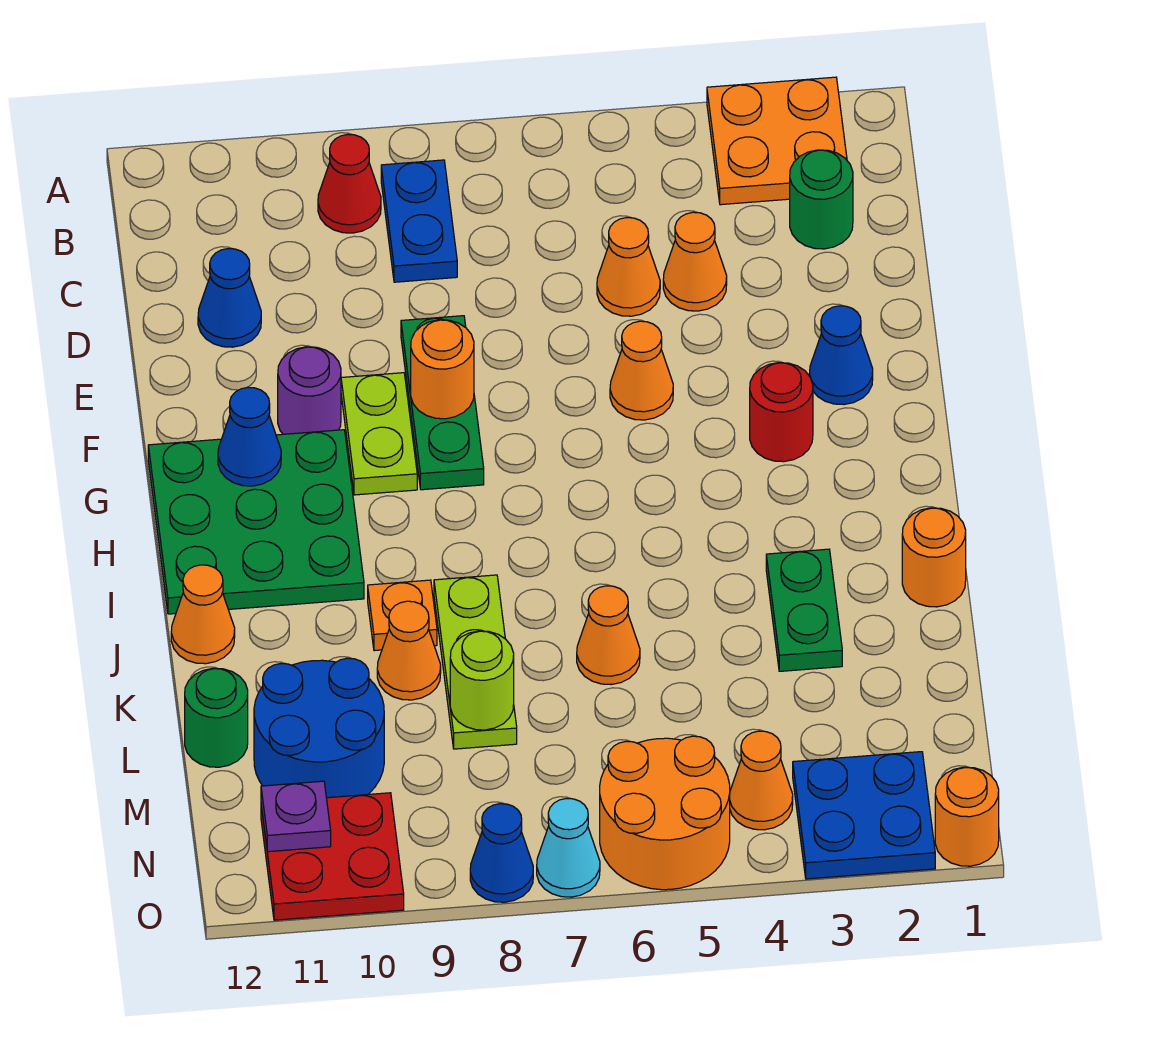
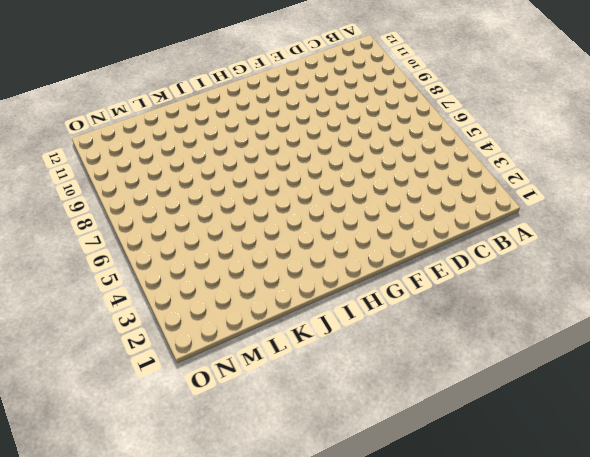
none -> orange plate A2:B3 level 1
none -> blue plate B8:C8 level 1
none -> red cone B9 level 1
none -> green round brick C2 level 1

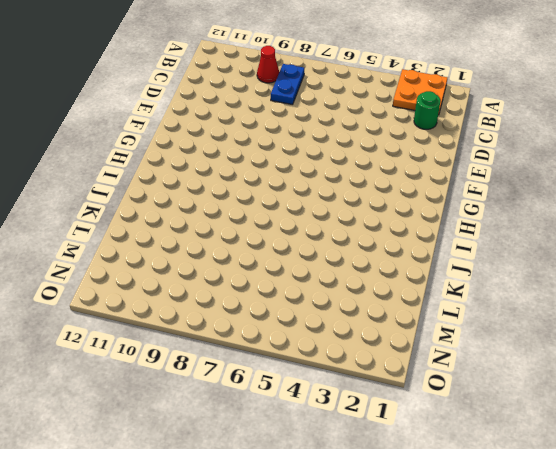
none -> orange cone D4 level 1
none -> orange cone D5 level 1
none -> blue cone D11 level 1
none -> green plate E8:G8 level 1

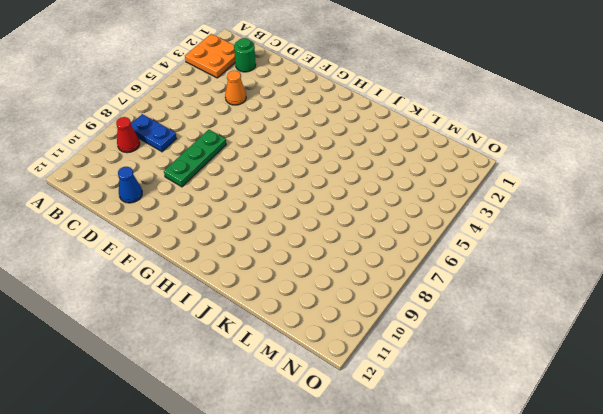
green plate E7:E9 level 1 -> green plate E8:G8 level 1
none -> orange cone D5 level 1
none -> blue cone F2 level 1
none -> orange cone F5 level 1
none -> lime plate F9:G9 level 1

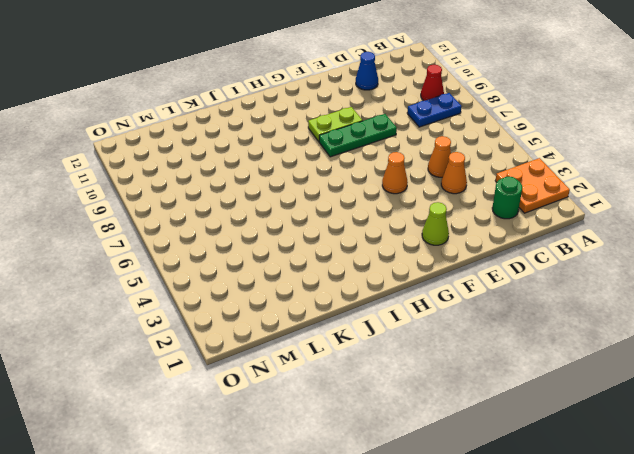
lime cone F2 level 1 -> blue cone F2 level 1
none -> purple round brick F10 level 1
none -> red round brick G3 level 1
none -> green plate G10:I12 level 1
none -> orange round brick J1 level 1

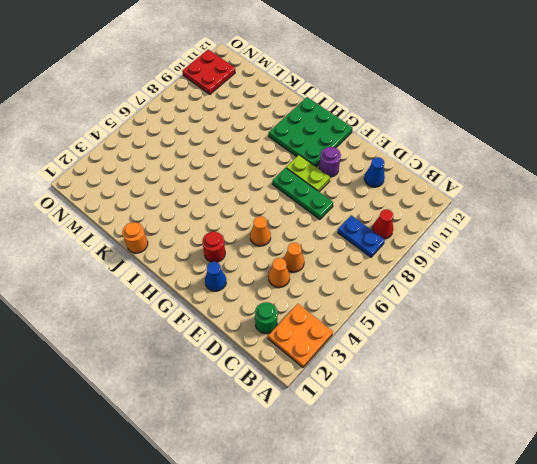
none -> green plate J3:K3 level 1
none -> lime plate J8:L8 level 1
none -> orange plate J9 level 1
none -> orange cone J12 level 1

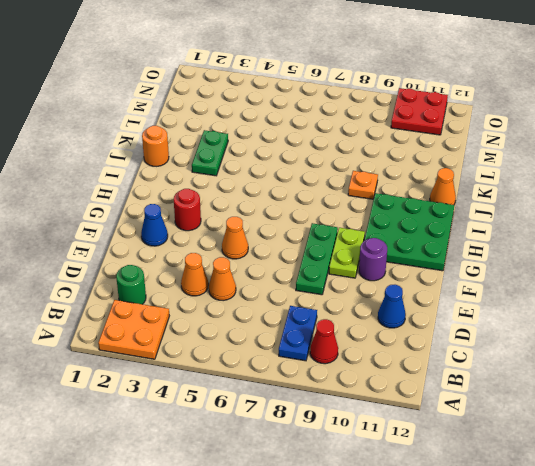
none -> lime plate J8:L8 level 1
none -> orange cone K6 level 1
none -> orange cone K9 level 1
none -> blue round brick L10:M11 level 1

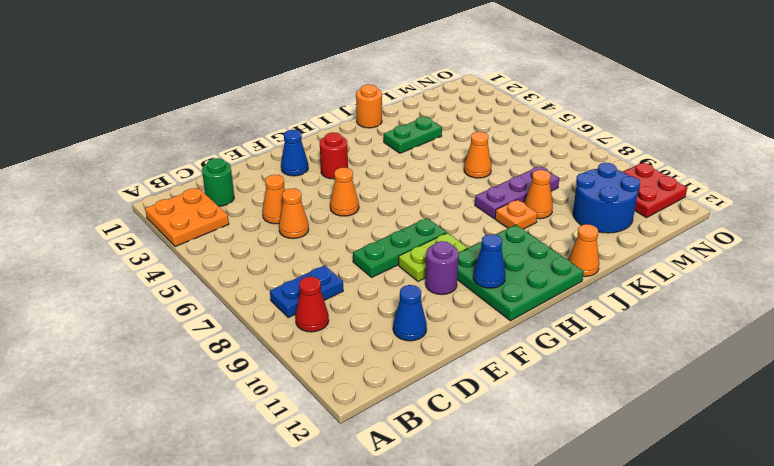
purple plate J8:L8 level 1 -> lime plate J8:L8 level 1
none -> green round brick L12 level 1
none -> blue plate N2:O3 level 1
none -> orange cone N4 level 1
none -> orange round brick N5:O6 level 1

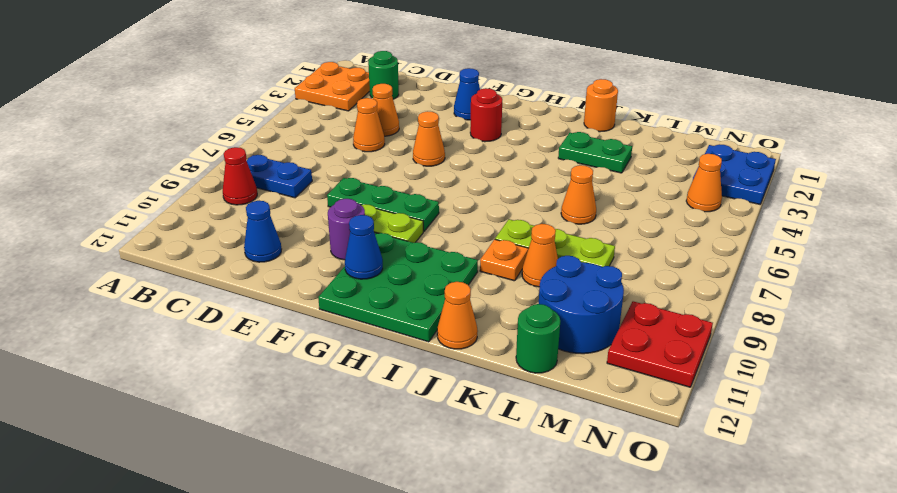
none -> orange round brick N5:O6 level 1
none -> orange round brick O1 level 1
none -> cyan cone O7 level 1
none -> blue cone O8 level 1

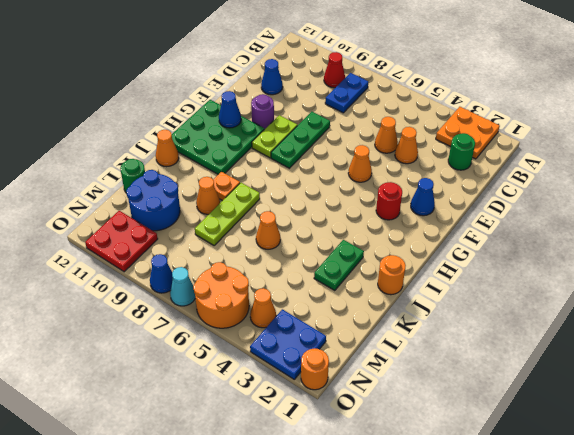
none -> orange round brick F8 level 2
none -> lime round brick L8 level 2
none -> purple plate N11 level 2

